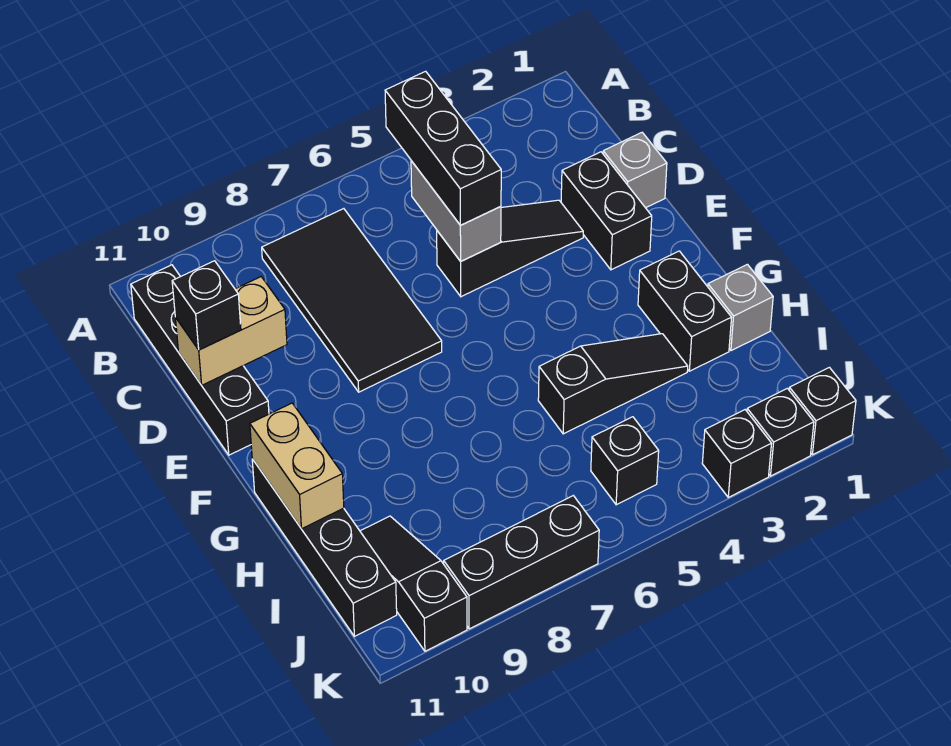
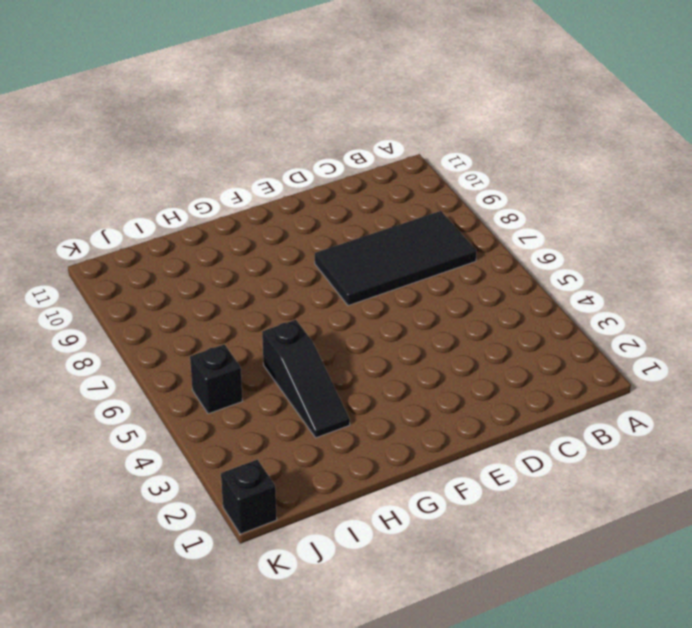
none -> black brick B11:E11 level 1
none -> grey brick D1 level 1
none -> black brick D2:E2 level 1

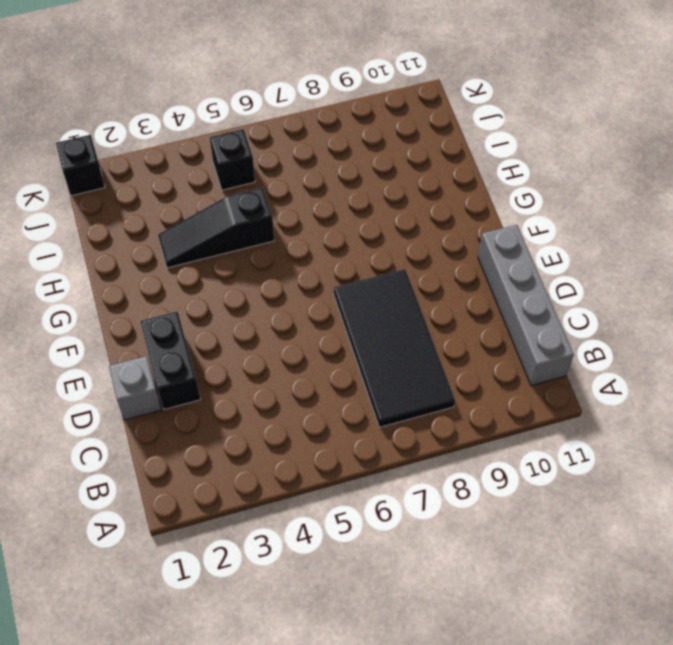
grey brick B11:E11 level 1 -> black brick B11:E11 level 1
none -> black slope D3:D5 level 1 top 5
none -> black brick G2:H2 level 1
none -> black brick G11:J11 level 1

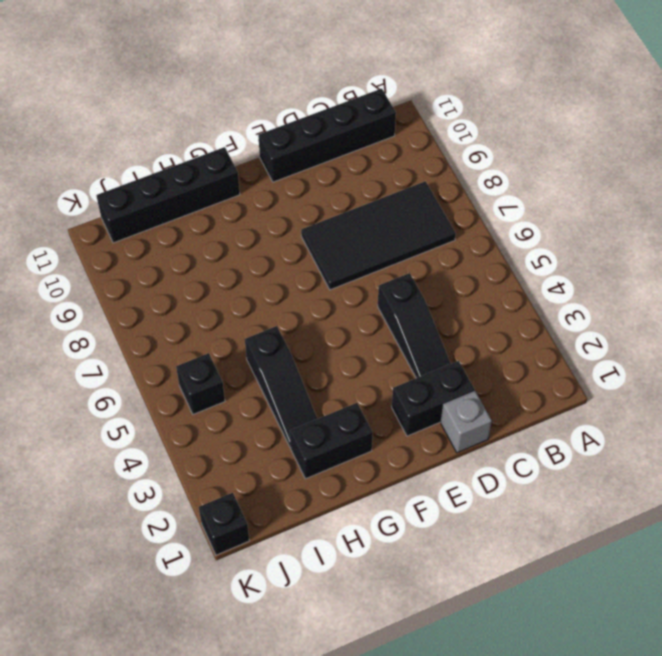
none -> grey brick H1 level 1
none -> black slope I10:K10 level 1 top K
none -> black brick K2 level 1

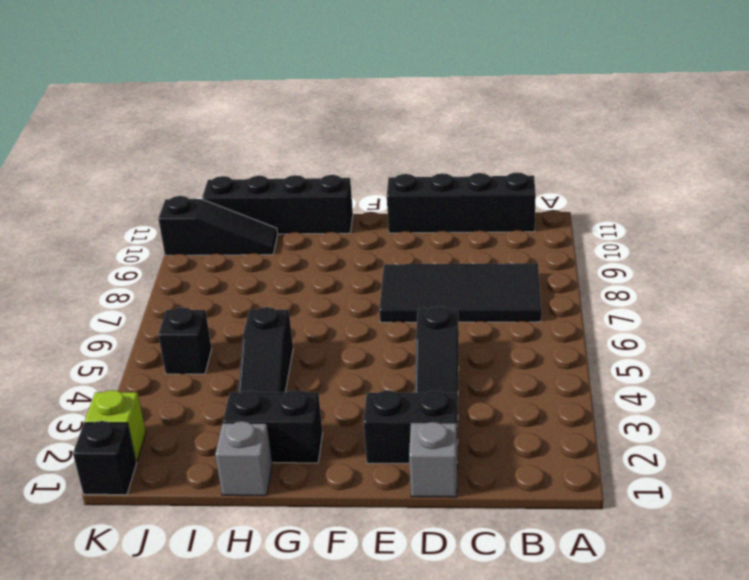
lime brick K2 level 1 -> black brick K2 level 1
none -> black brick K3 level 1
none -> black brick K7:K9 level 1
none -> grey brick C5:D5 level 2

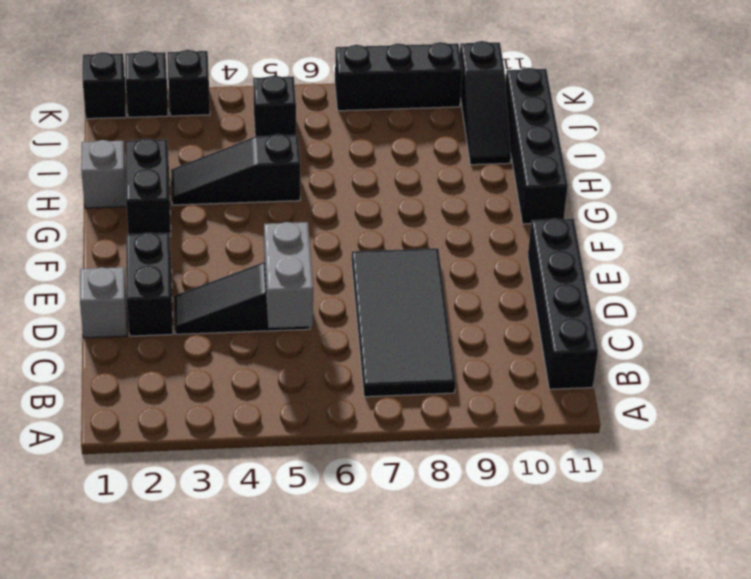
none -> tan brick D10:D11 level 2
none -> tan brick G11:H11 level 2
none -> black brick B5:D5 level 3

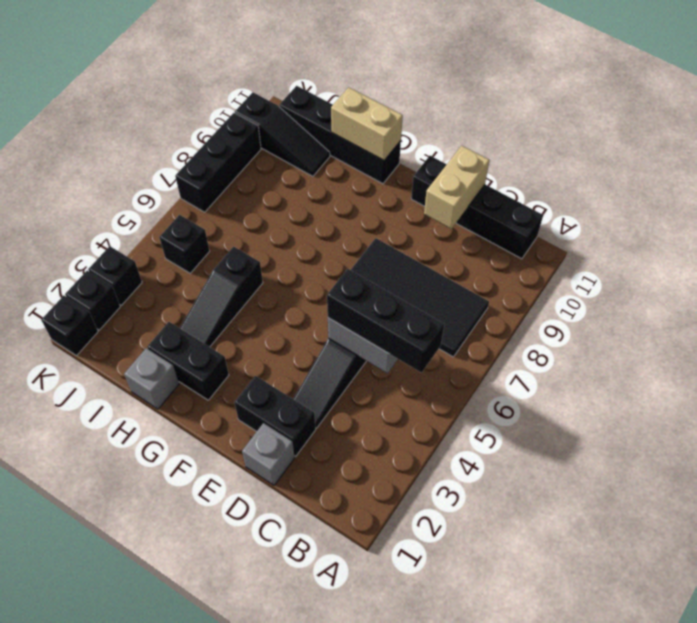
none -> black brick D11 level 3

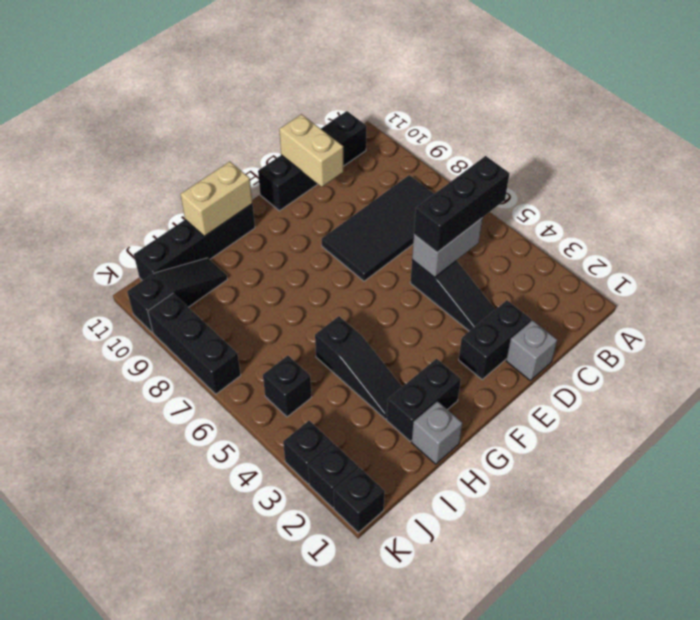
none -> black brick D11 level 3

